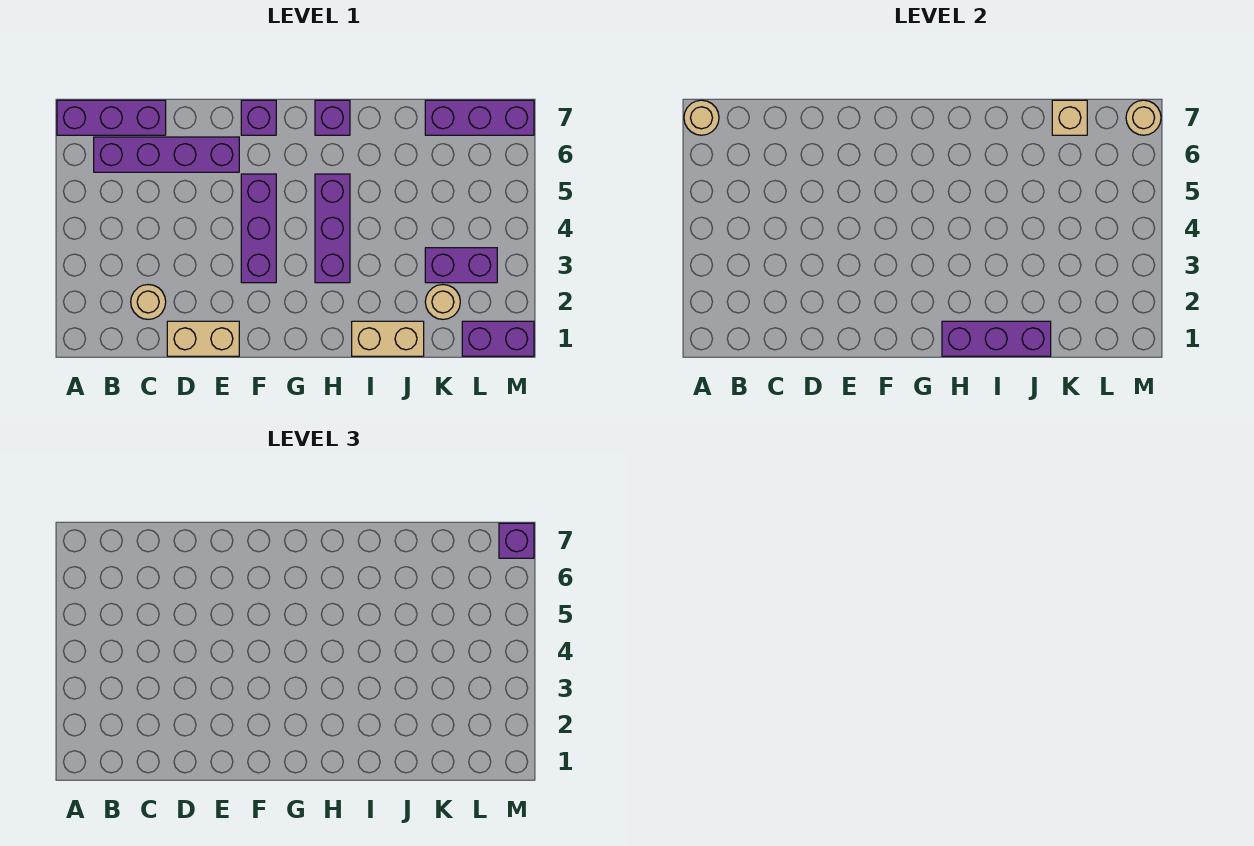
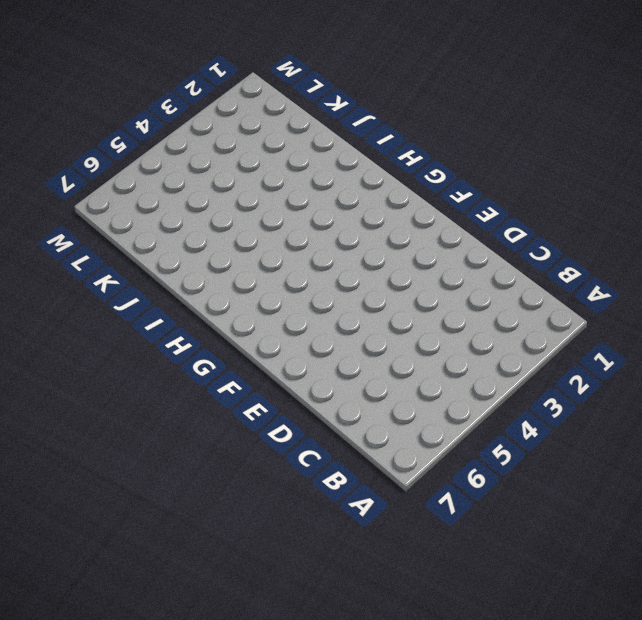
none -> purple brick A7:C7 level 1
none -> purple brick B6:E6 level 1
none -> tan round brick C2 level 1

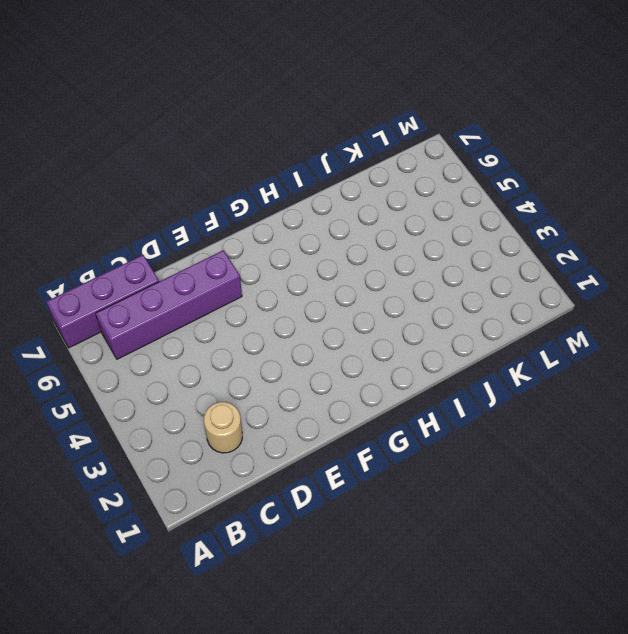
none -> tan brick D1:E1 level 1
none -> purple brick F3:F5 level 1
none -> purple brick F7 level 1

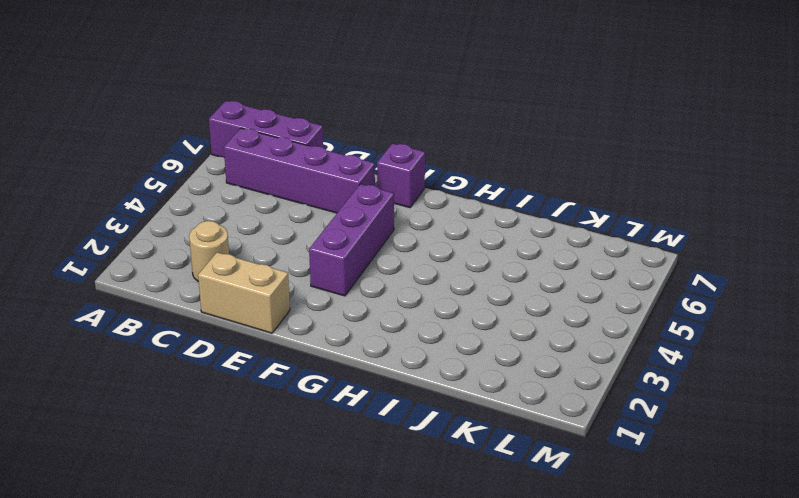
none -> purple brick H3:H5 level 1
none -> purple brick H7 level 1
none -> tan brick I1:J1 level 1

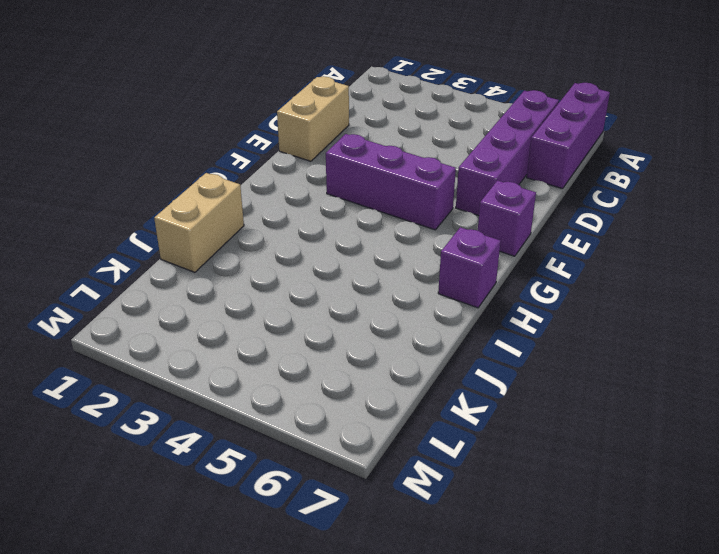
none -> tan round brick C2 level 1
none -> purple brick H3:H5 level 1
none -> tan round brick K2 level 1

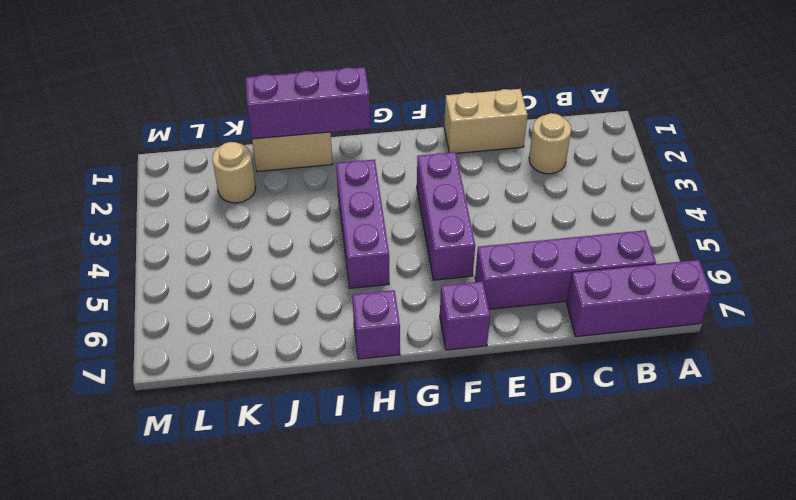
none -> purple brick K3:L3 level 1
none -> purple brick K7:M7 level 1
none -> purple brick L1:M1 level 1

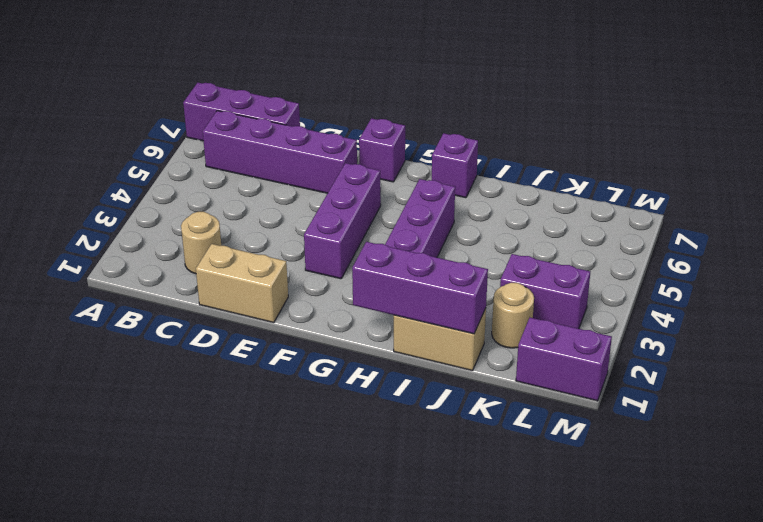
none -> purple brick K7:M7 level 1
none -> tan round brick A7 level 2
none -> tan brick K7 level 2

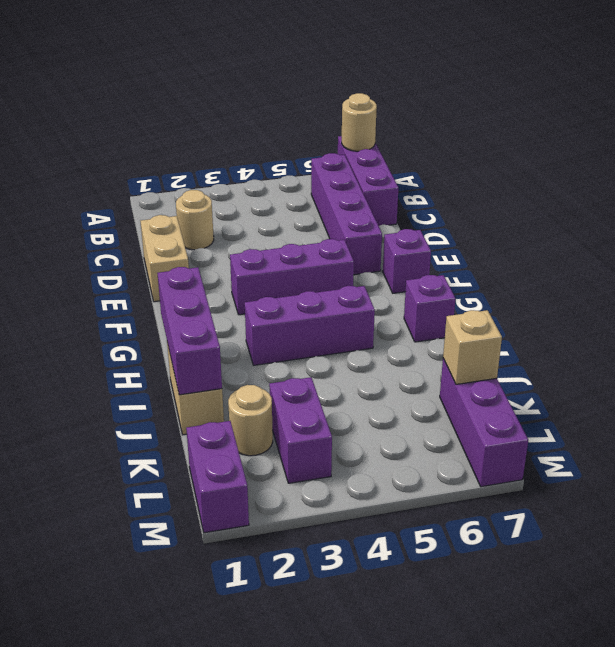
none -> tan round brick M7 level 2
none -> purple brick M7 level 3

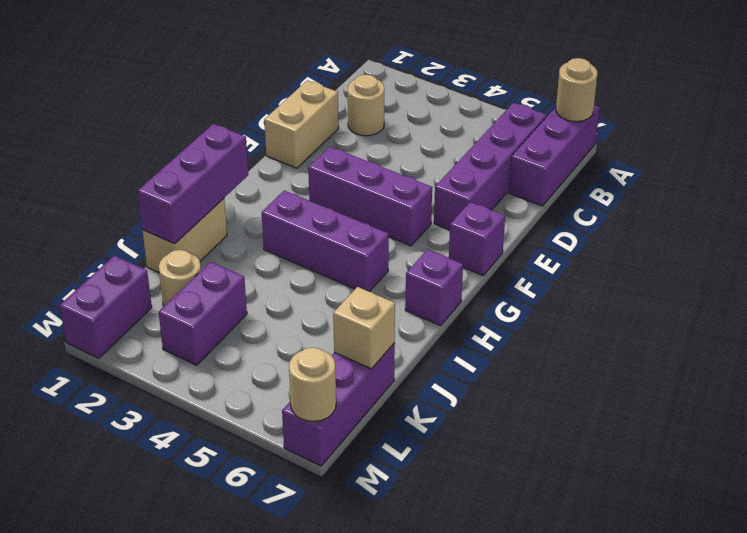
none -> purple brick M7 level 3

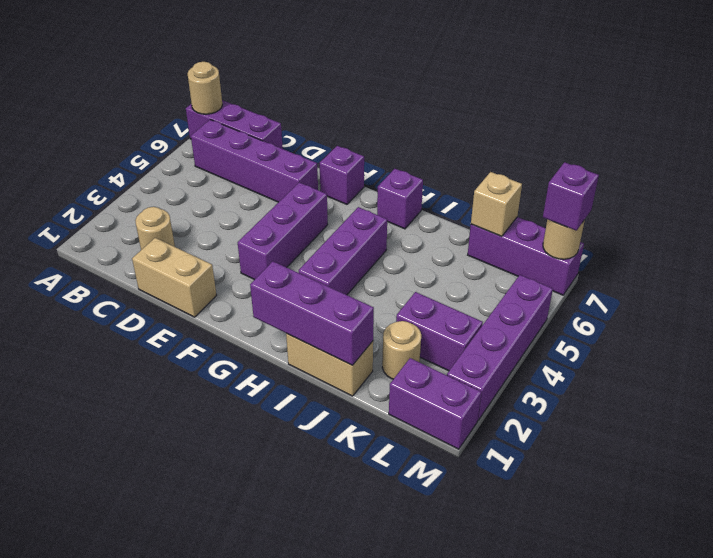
purple brick M2:M5 level 1 -> none

